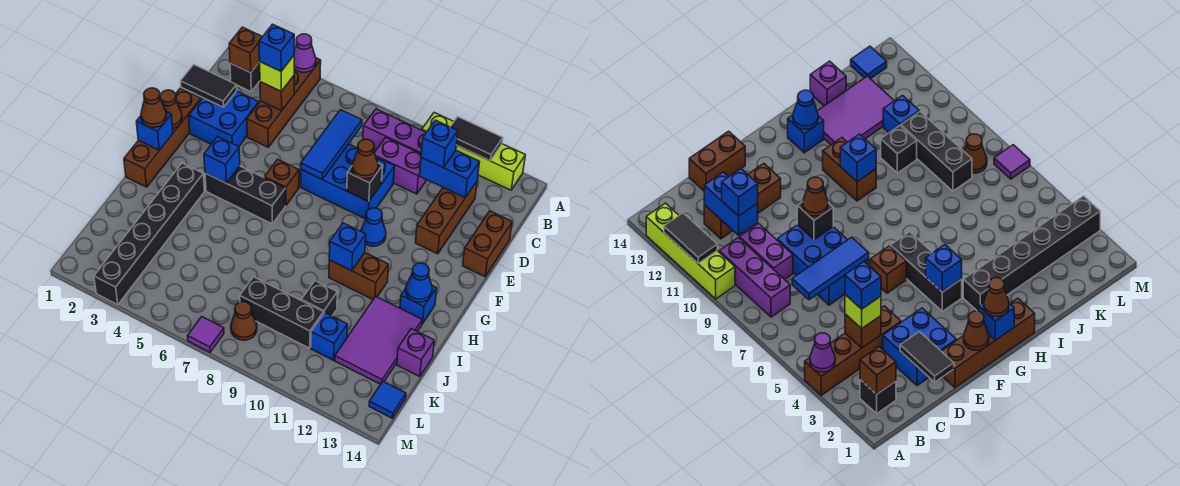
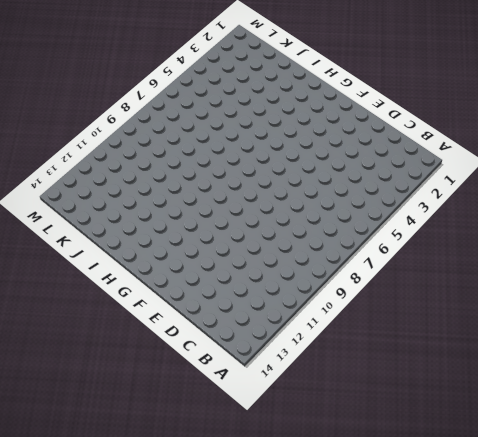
none -> brown brick A4:D4 level 1
none -> lime brick A10:A13 level 1
none -> black brick B2 level 1
none -> purple brick B8:B10 level 1

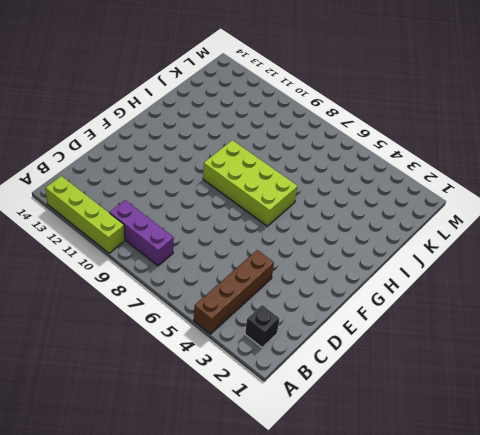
lime brick G6:H9 level 1 -> black brick G4:G6 level 1
none -> purple brick C9:C10 level 1
none -> brown brick C12:E12 level 1
none -> blue brick D2:E3 level 1
none -> blue brick D7:E9 level 1

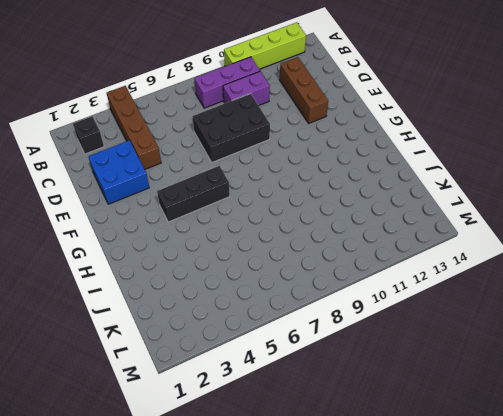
black brick D7:E9 level 1 -> blue brick D7:E9 level 1
none -> brown brick D14:E14 level 1
none -> brown brick E1:H1 level 1
none -> brown brick F6 level 1
none -> blue cone F10 level 1

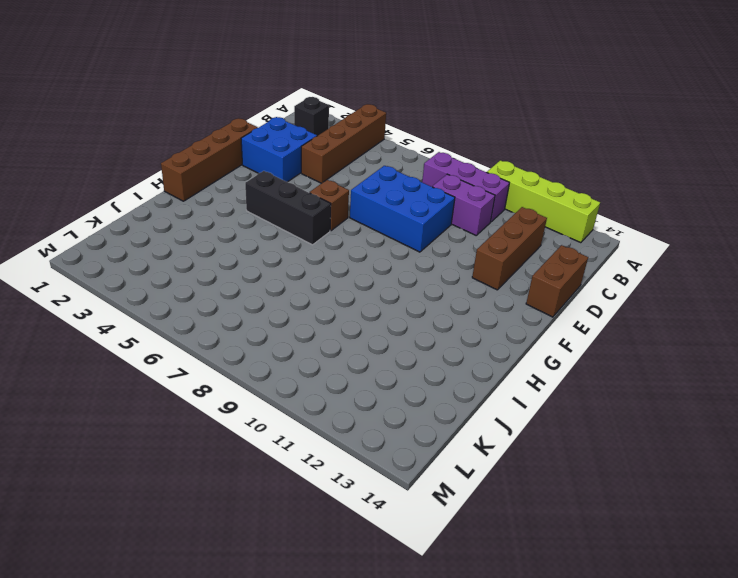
none -> blue cone F10 level 1
none -> black brick H3:M3 level 1
none -> brown brick H10:H11 level 1
none -> blue brick H13 level 1

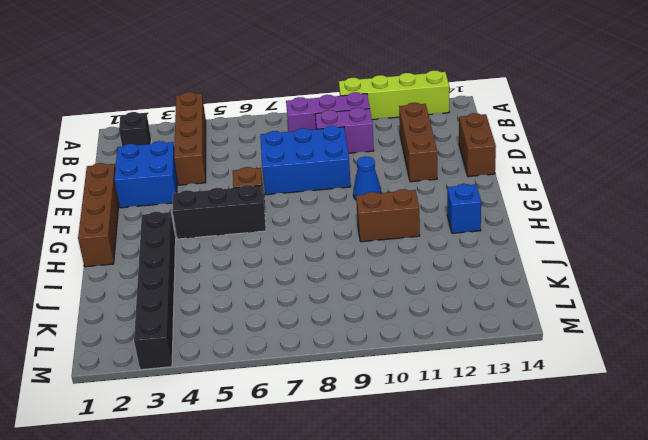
none -> purple tile I12:K13 level 1
none -> black brick J10 level 1
none -> purple brick J14 level 1
none -> black brick K8:K10 level 1

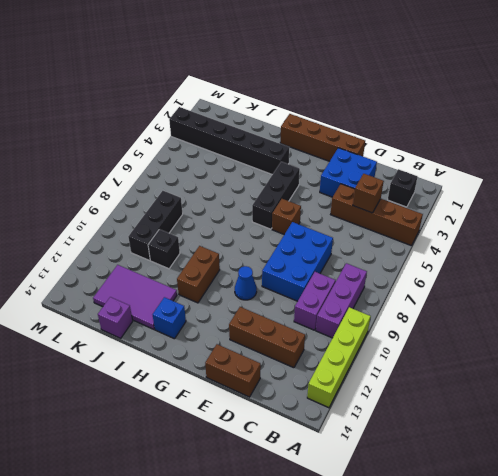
none -> blue brick K11 level 1
none -> brown cone L8 level 1
none -> blue tile L14 level 1
none -> purple tile M7 level 1

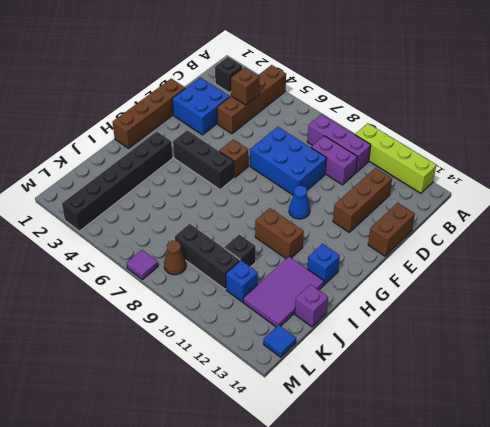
none -> purple cone A4 level 2
none -> black tile A11:A12 level 2
none -> brown brick B2 level 2
none -> blue tile C7:E7 level 2

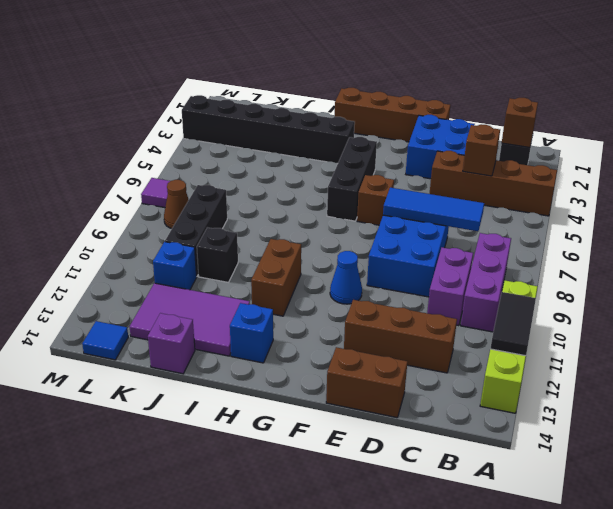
none -> purple cone A4 level 2
none -> blue brick C11:C12 level 2
none -> black tile D1:D2 level 2
none -> black brick E9 level 2

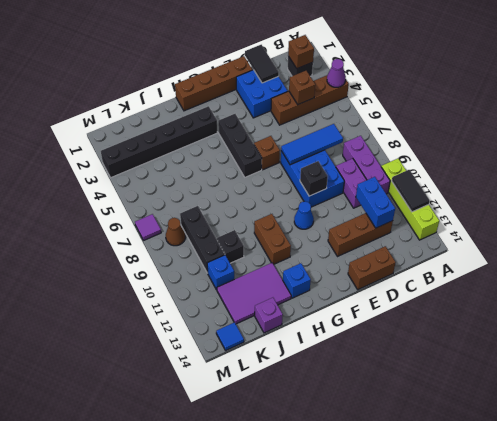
none -> brown cone F1 level 2
none -> blue brick G1 level 2
none -> blue brick G4 level 2
none -> blue brick H10 level 2

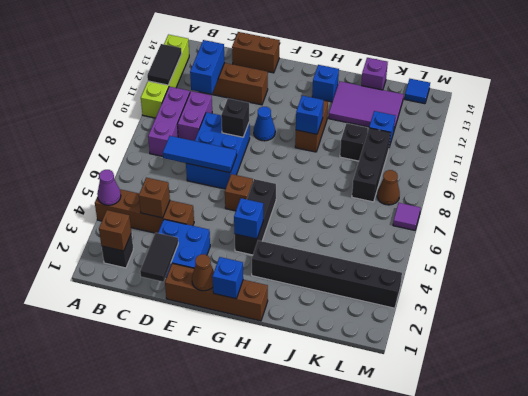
none -> blue cone H13 level 2
none -> lime brick C4 level 3
none -> blue brick C11 level 3
none -> brown cone E9 level 3

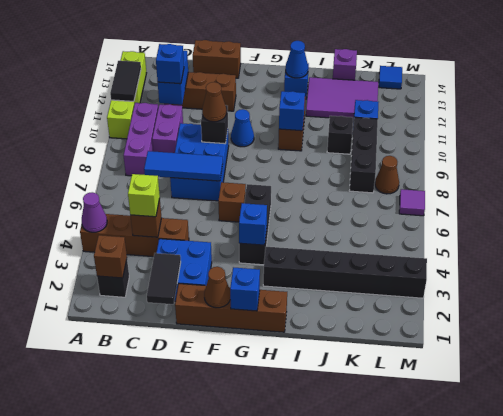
none -> brown cone G1 level 3
none -> blue brick C4 level 4

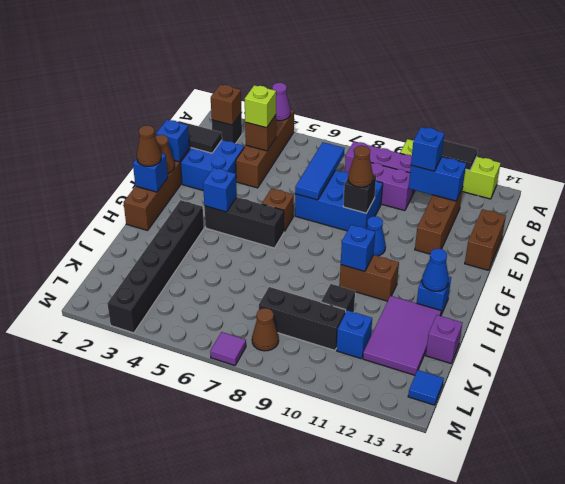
blue brick E1 level 2 -> blue brick C4 level 4

